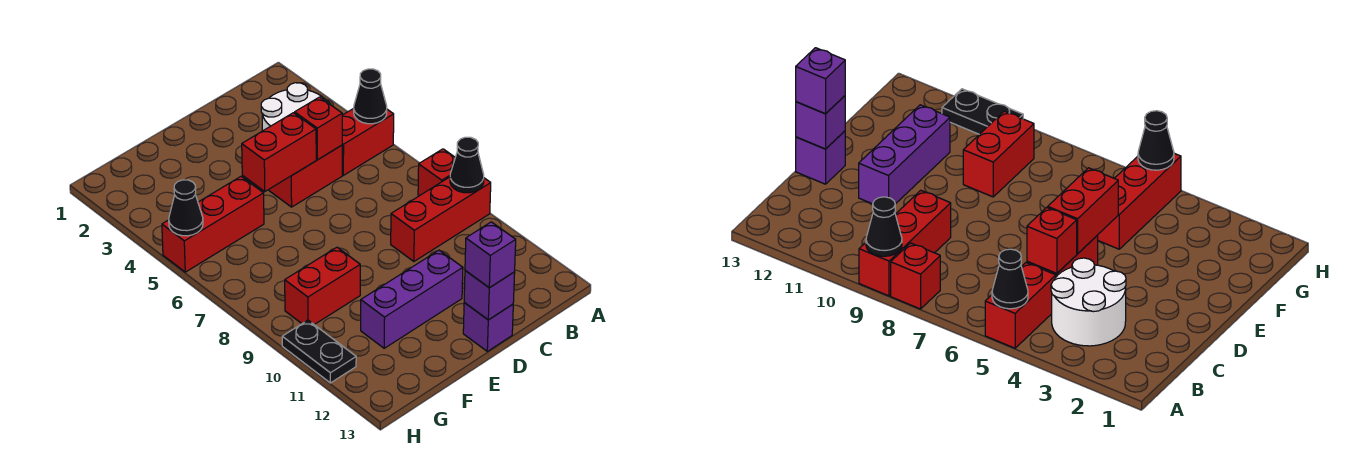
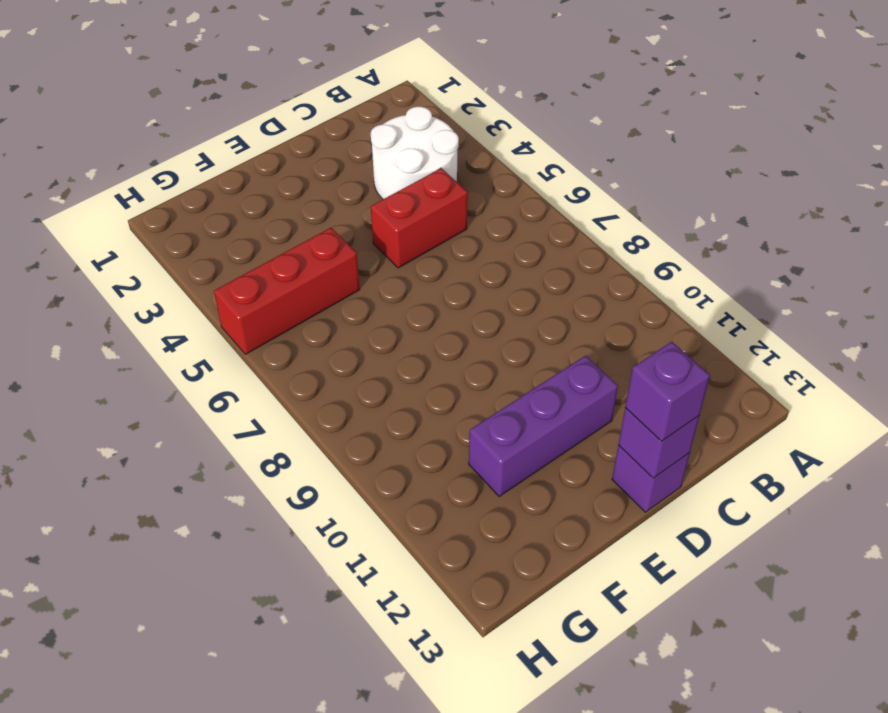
none -> red brick A5:B5 level 1
none -> red brick A8 level 1
none -> red brick A9:C9 level 1

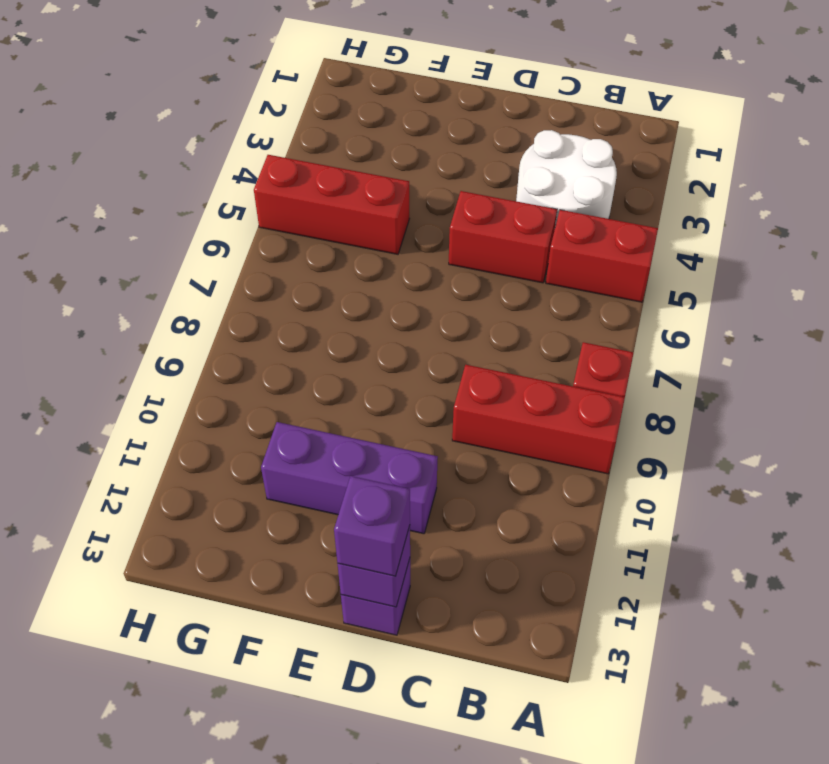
none -> red brick F9:G9 level 1
none -> black plate H10:H11 level 1
none -> black cone A5 level 2

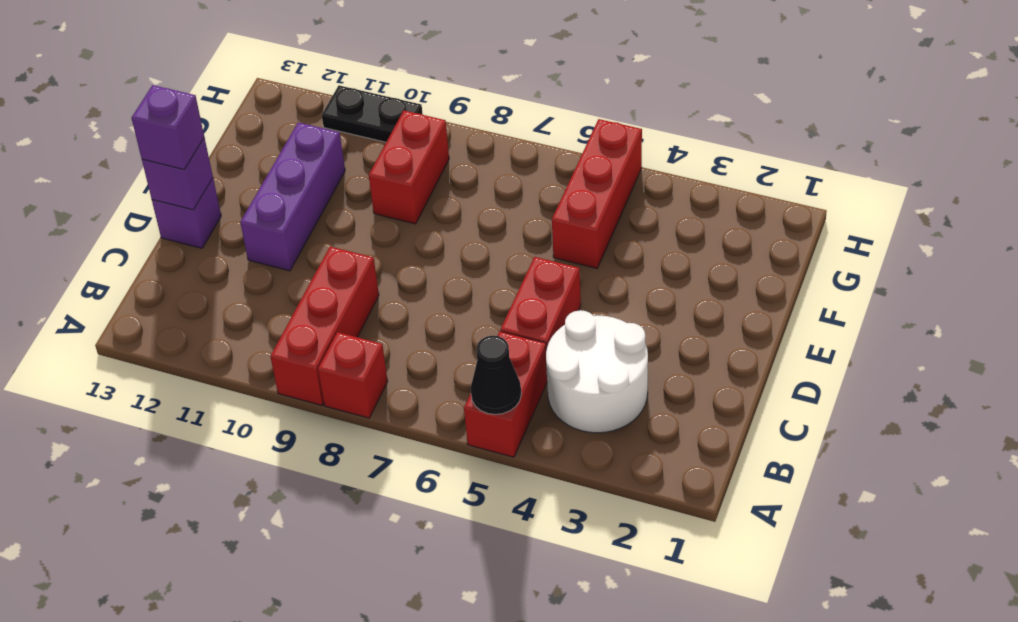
none -> black cone A9 level 2
none -> red brick C5 level 2
none -> red brick D5:E5 level 2

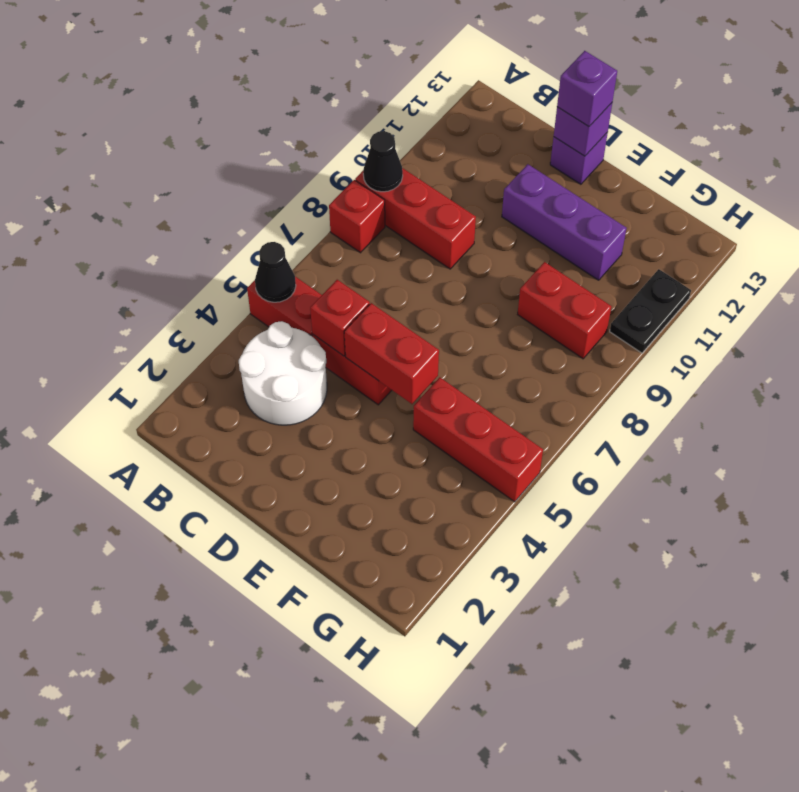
none -> black cone H5 level 2

